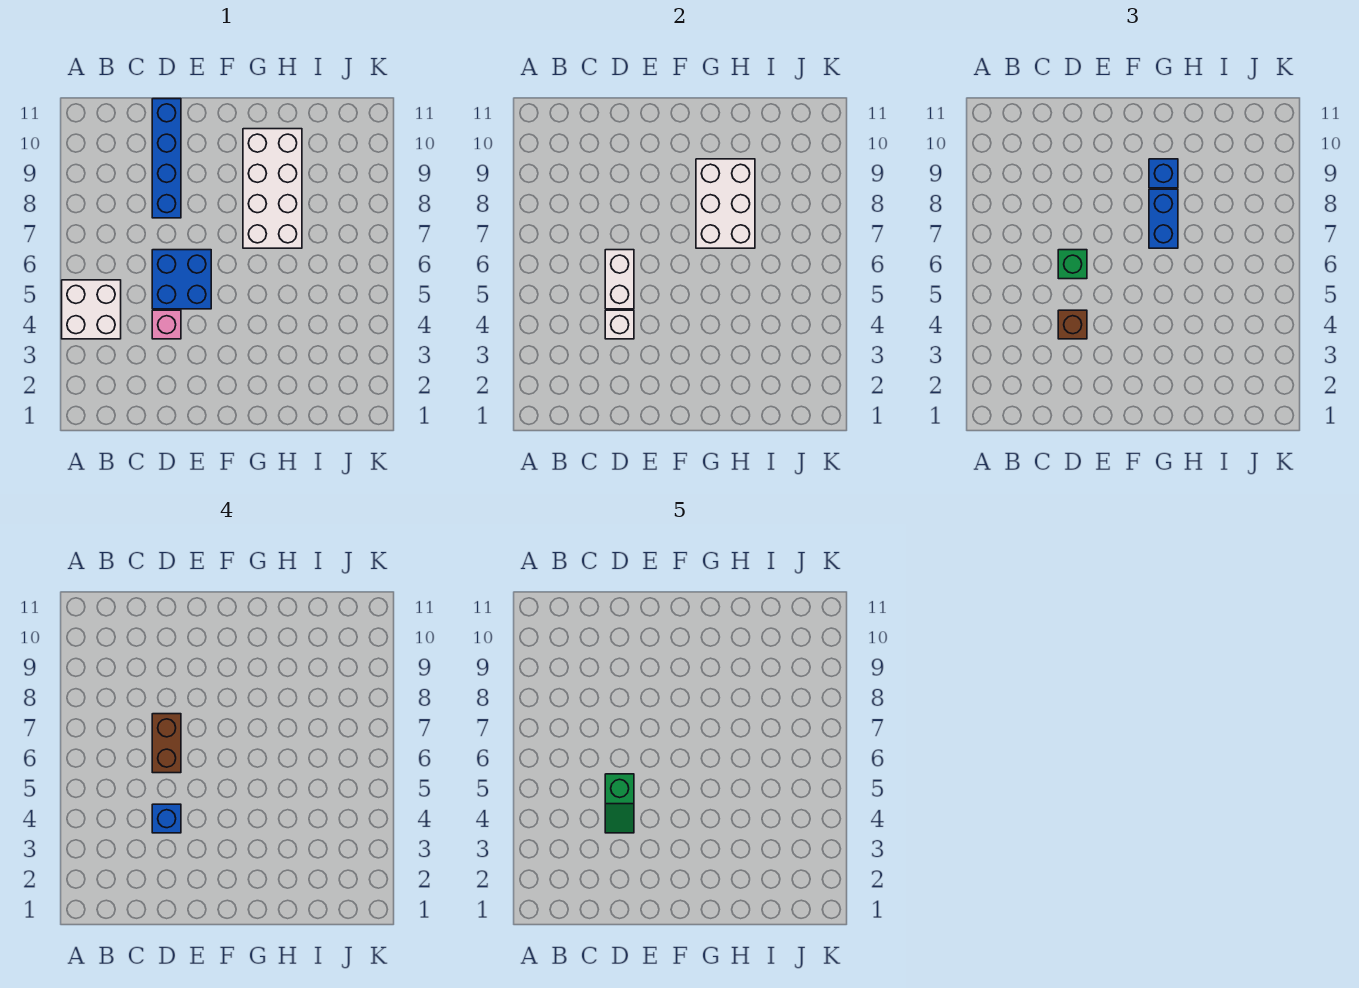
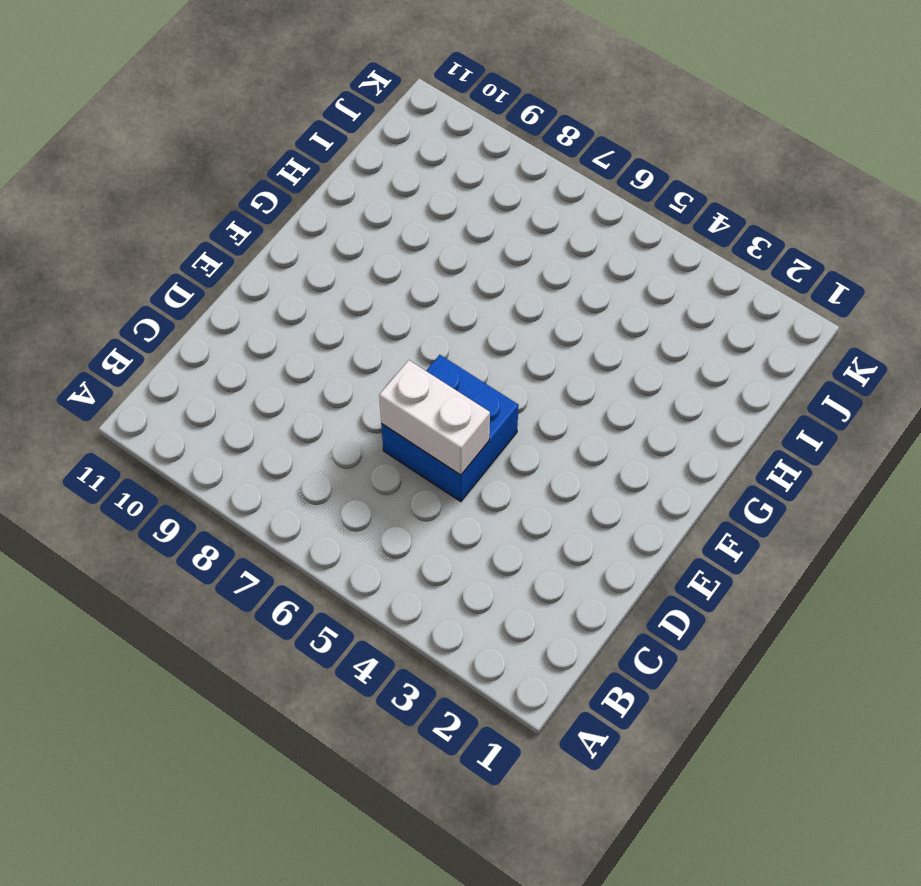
none -> white brick A4:B5 level 1
none -> pink brick D4 level 1
none -> blue brick D8:D11 level 1

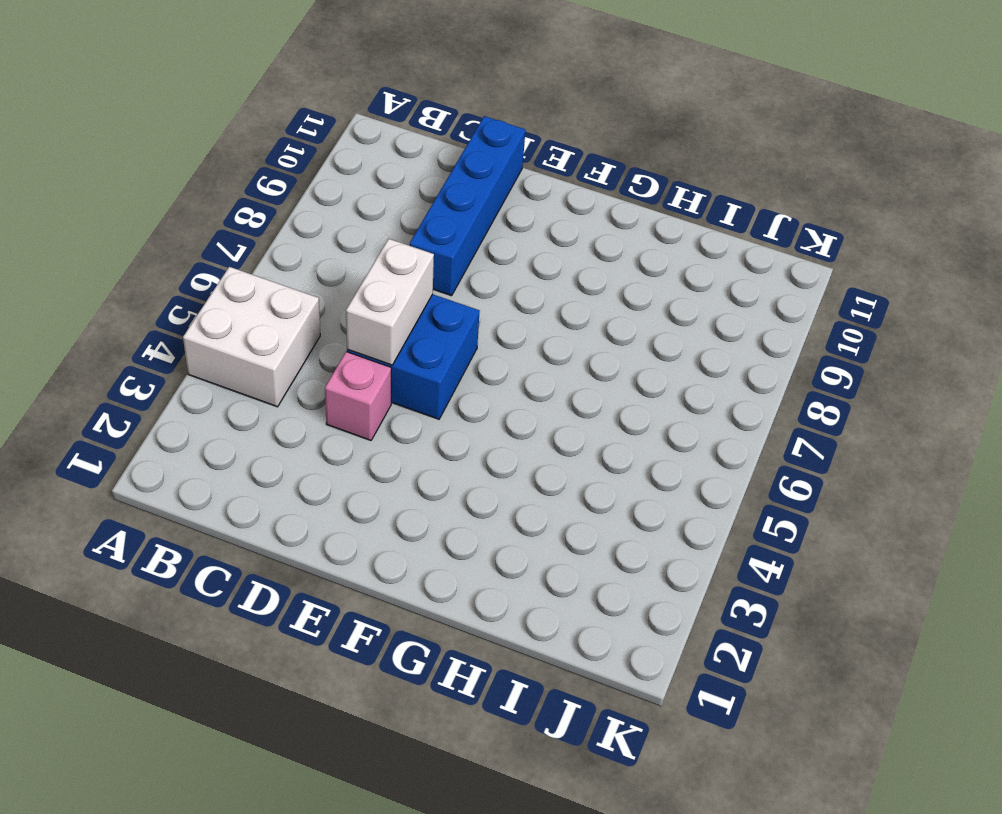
none -> white brick G7:H10 level 1
none -> white brick D4 level 2
none -> white brick G7:H9 level 2

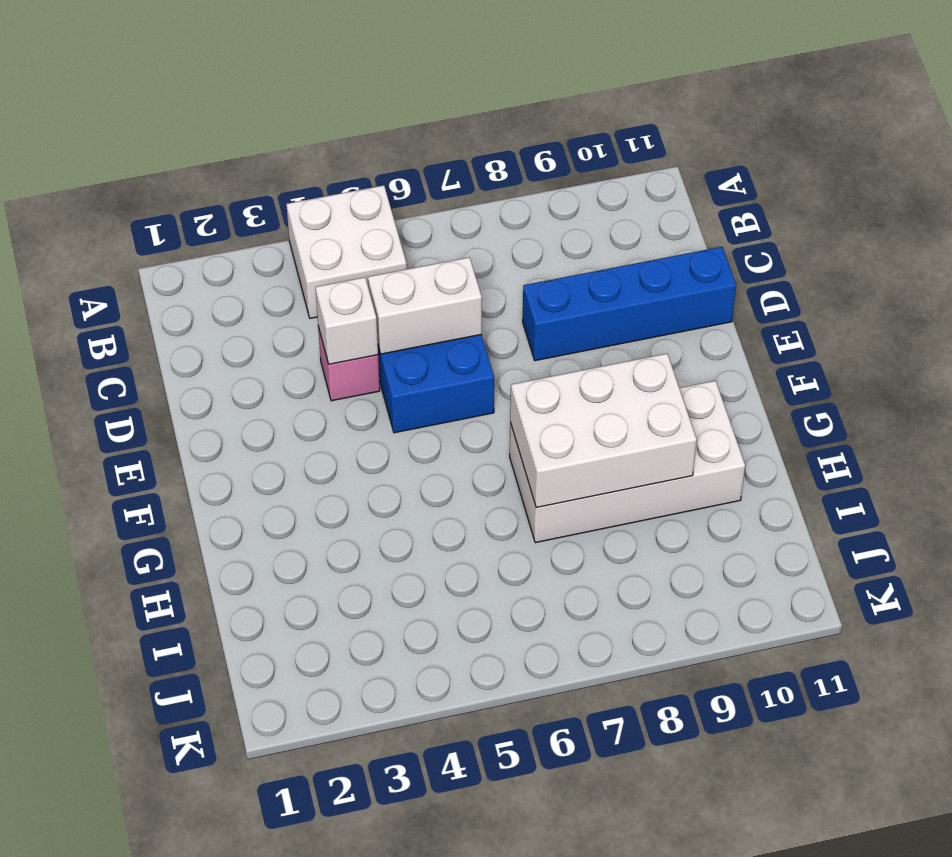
none -> brown brick D4 level 3
none -> green brick D6 level 3
none -> blue brick G7:G8 level 3

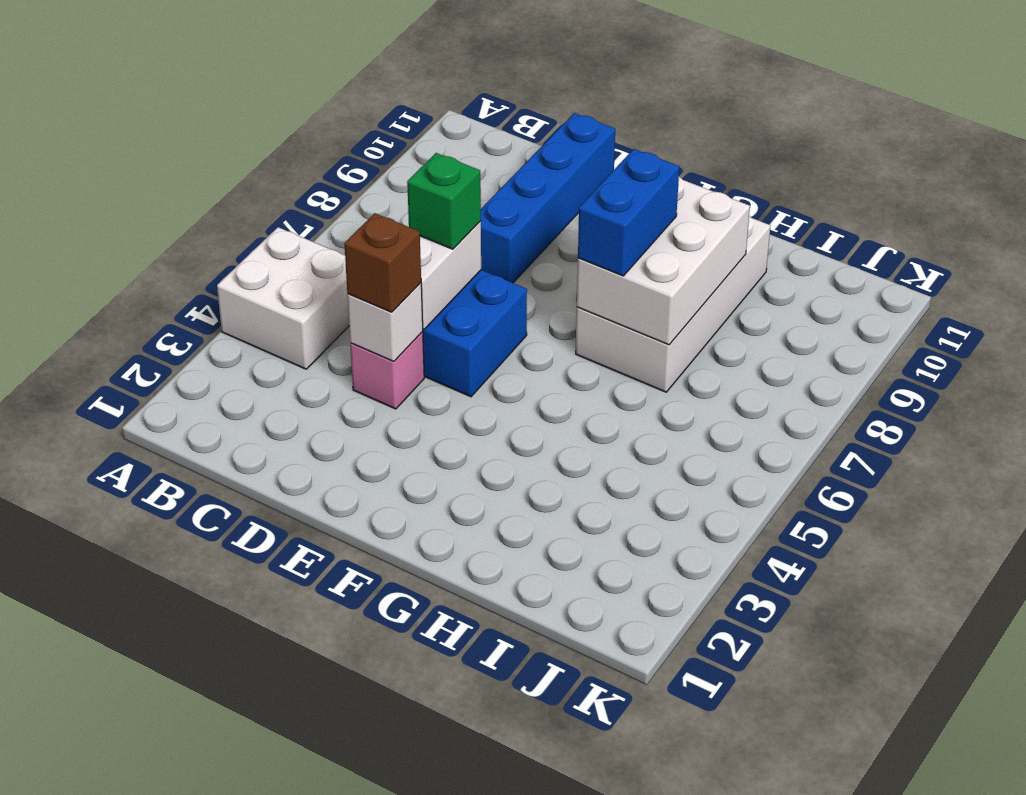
none -> blue brick G9 level 3
none -> blue brick D4 level 4
none -> brown brick D6:D7 level 4

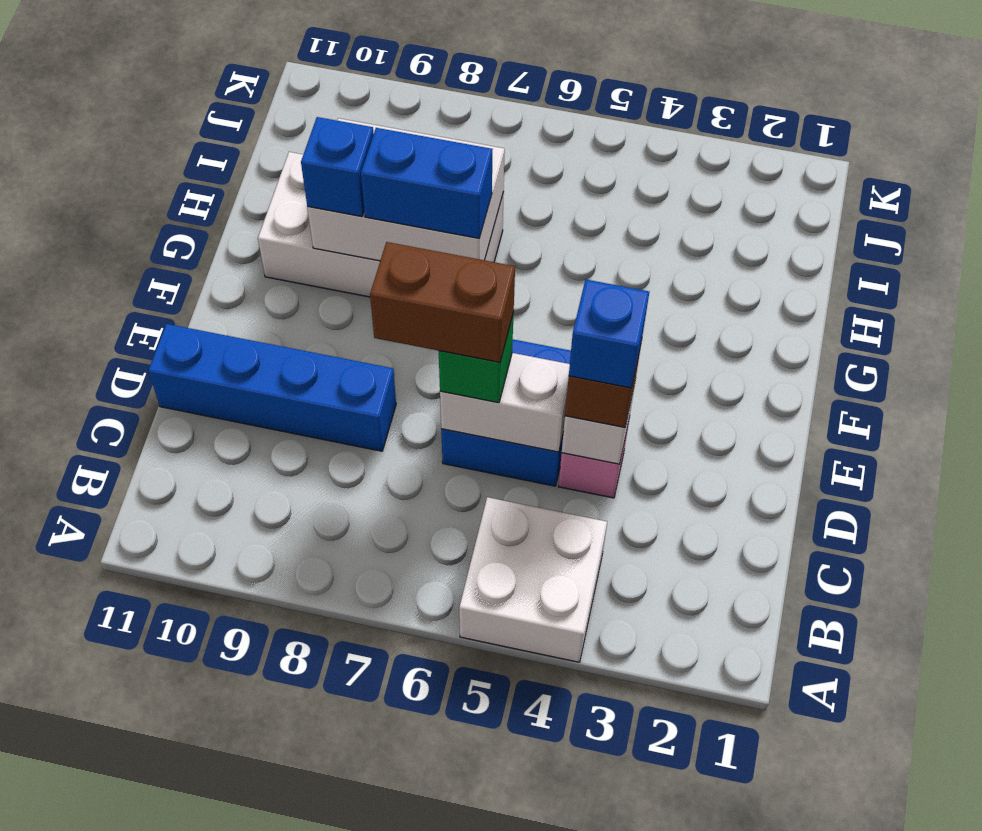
none -> green slope D4:D5 level 5 top 5

